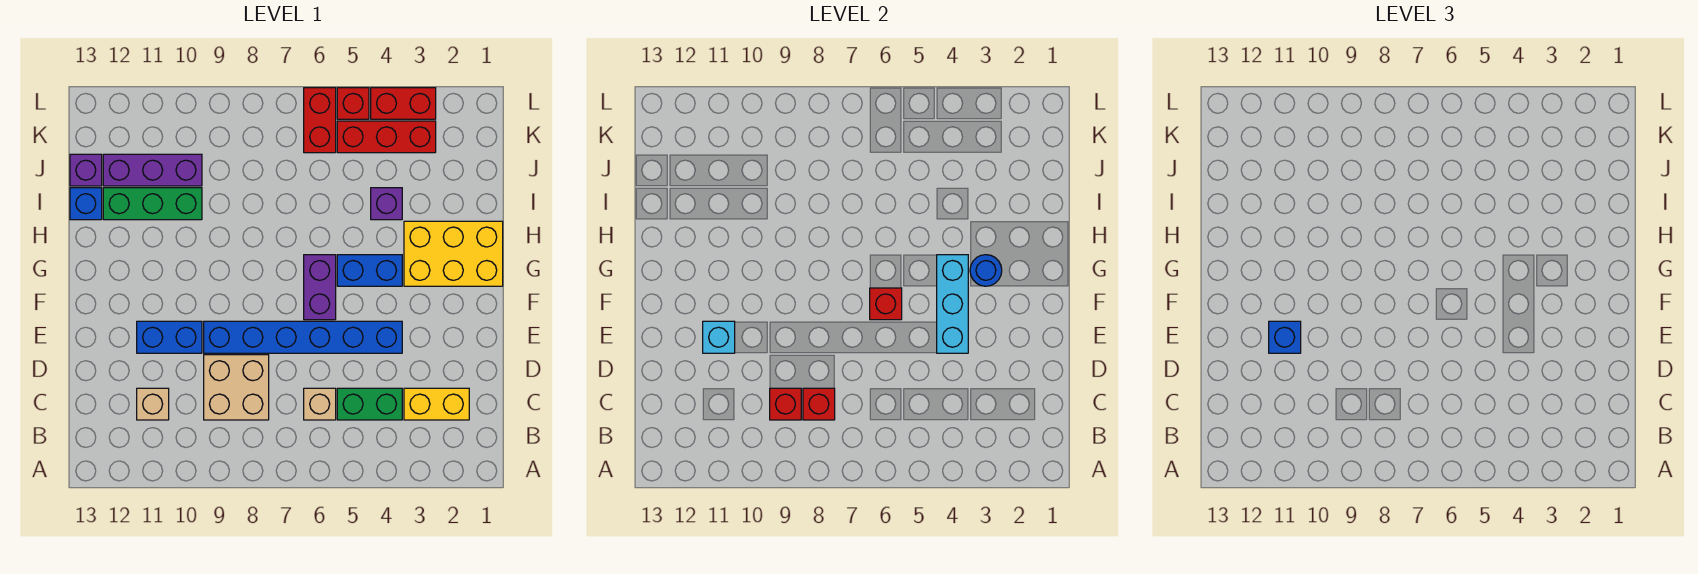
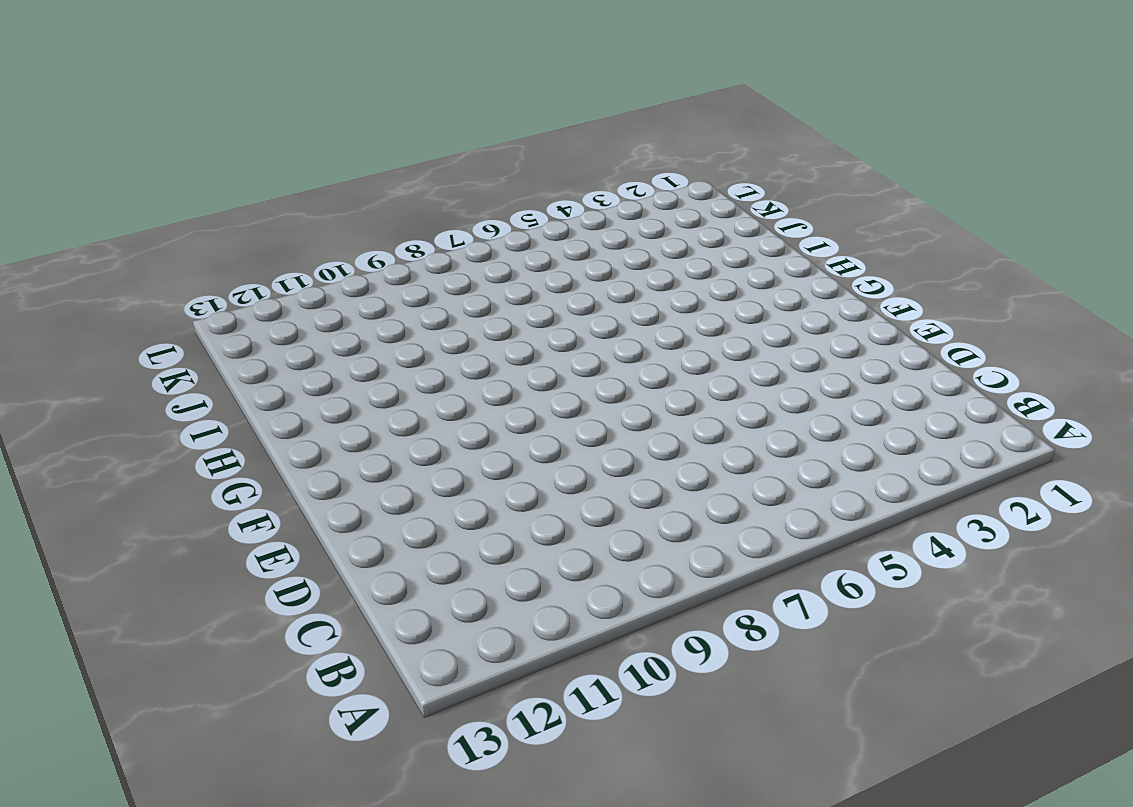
none -> yellow brick C2:C3 level 1
none -> green brick C4:C5 level 1
none -> tan brick C6 level 1

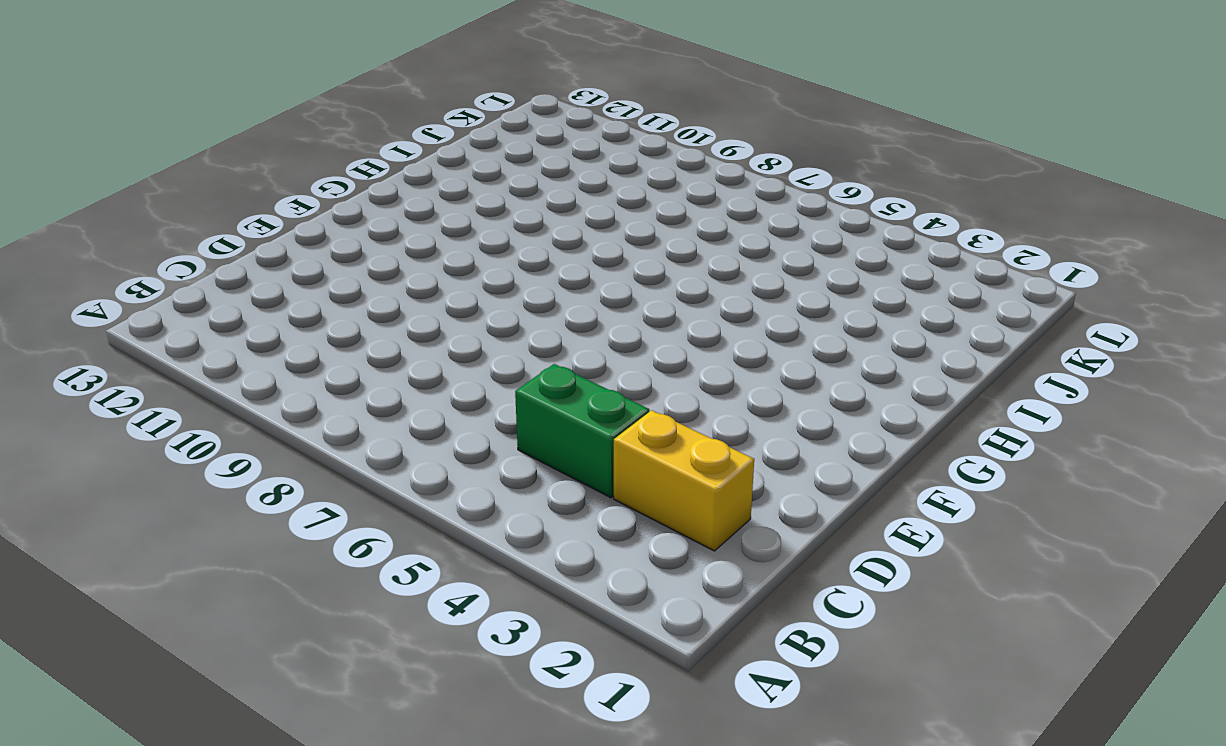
none -> tan brick C6 level 1
none -> tan brick C8:D9 level 1
none -> tan brick C11 level 1

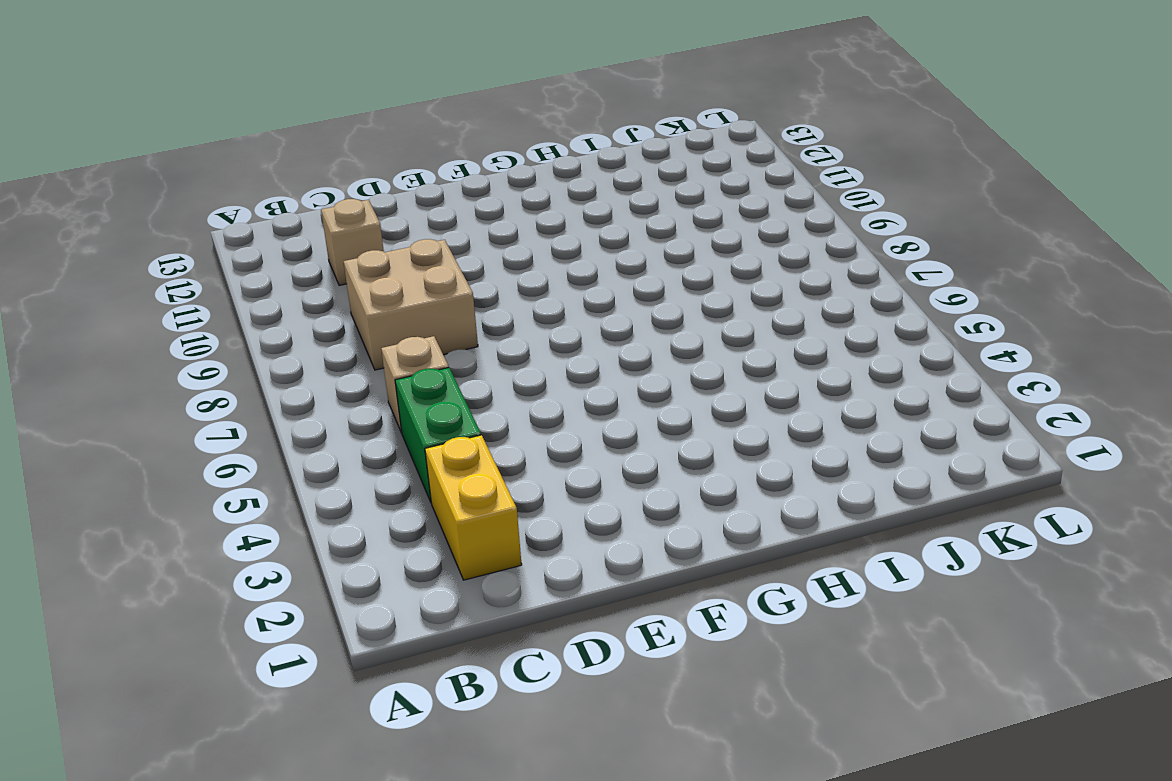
none -> blue brick E4:E9 level 1
none -> blue brick E10:E11 level 1
none -> purple brick F6:G6 level 1

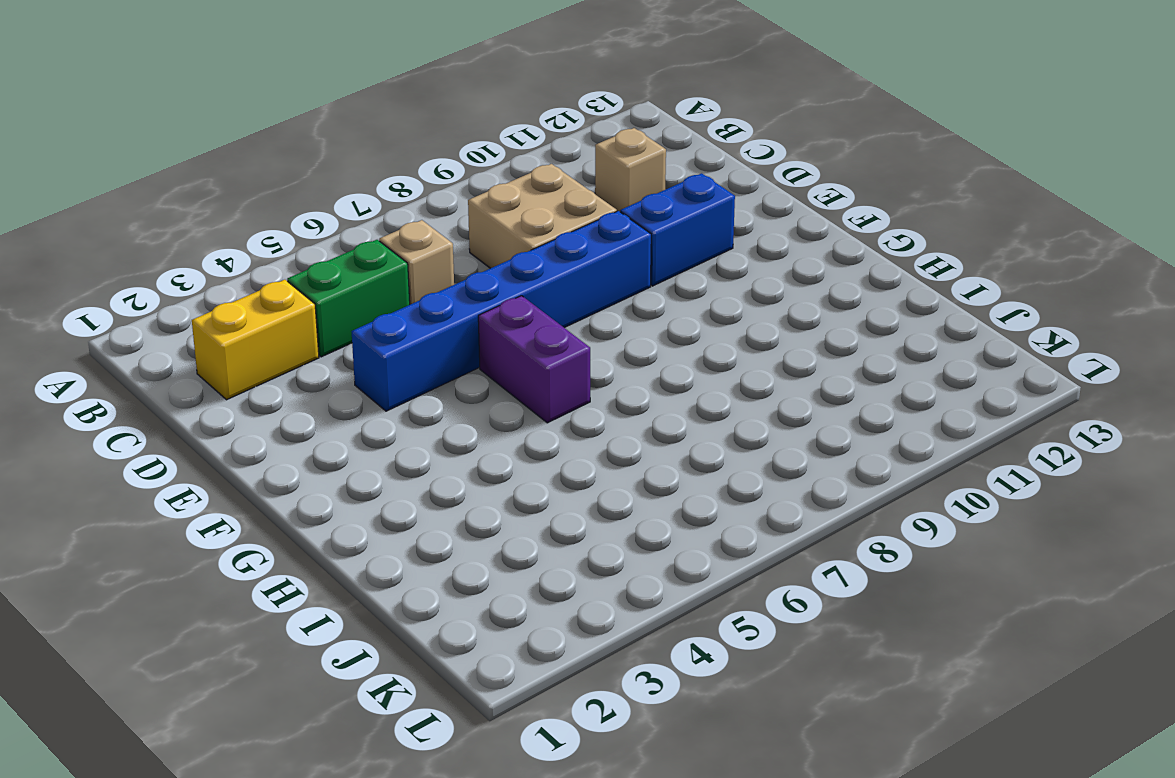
none -> yellow brick G1:H3 level 1
none -> blue brick G4:G5 level 1
none -> purple brick I4 level 1

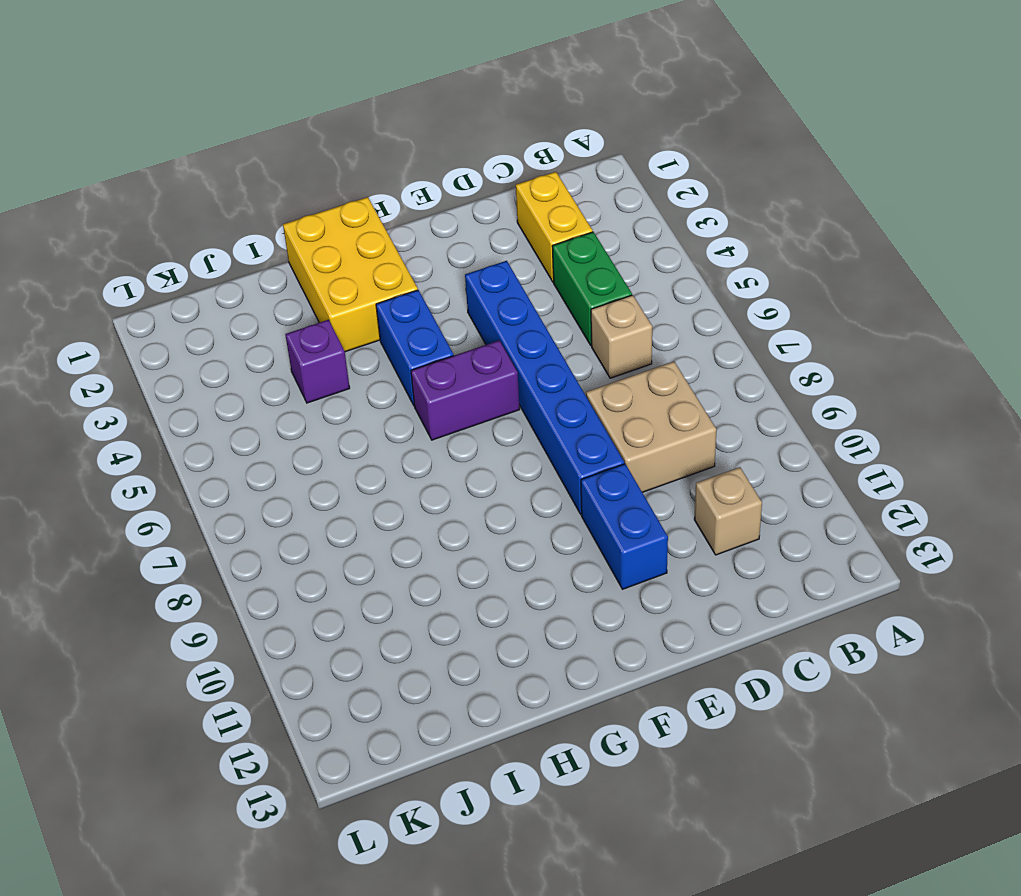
none -> green brick I10:I12 level 1
none -> blue brick I13 level 1
none -> purple brick J10:J12 level 1

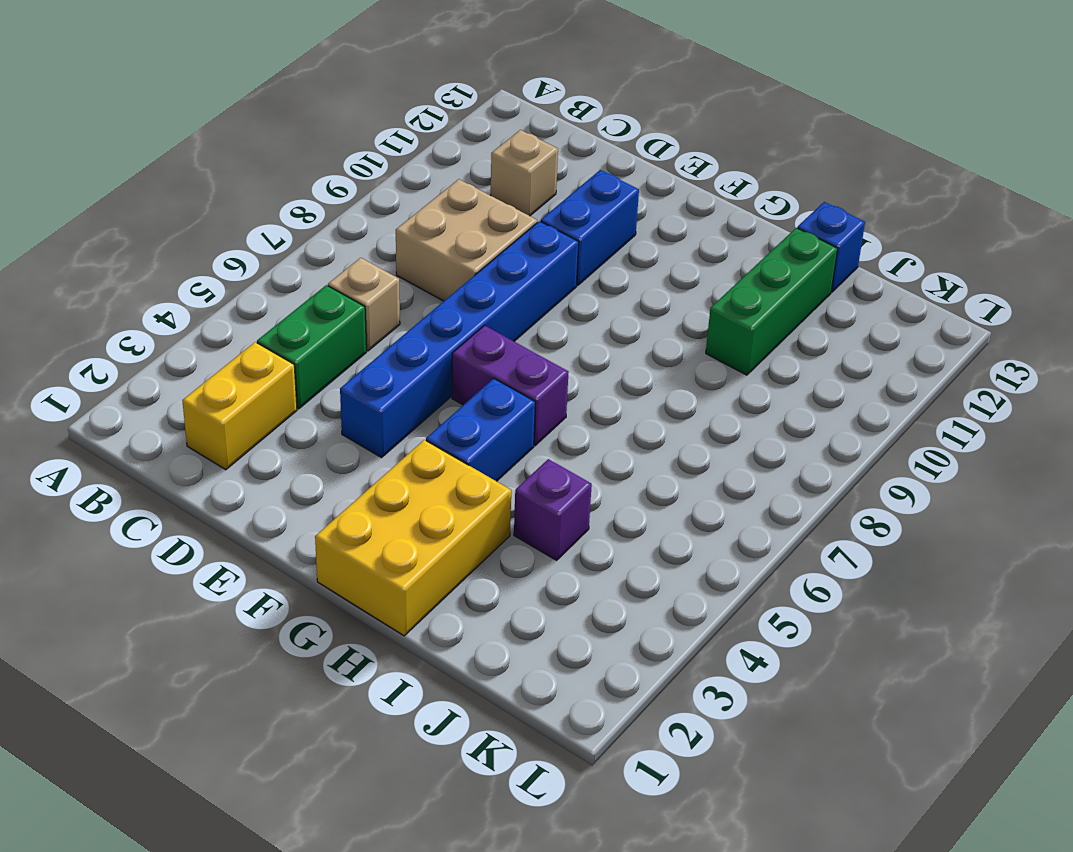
none -> purple brick J10:J12 level 1
none -> purple brick J13 level 1
none -> red brick K3:K5 level 1

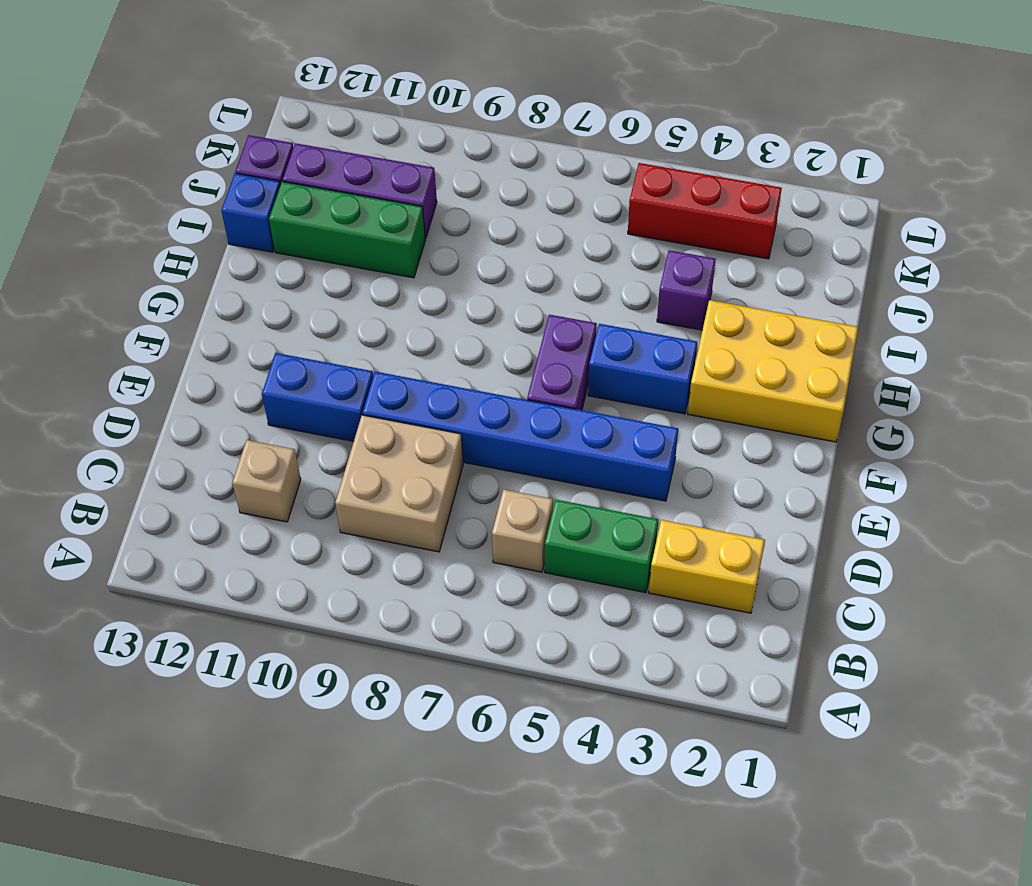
none -> red brick K6:L6 level 1
none -> red brick L3:L4 level 1
none -> red brick L5 level 1

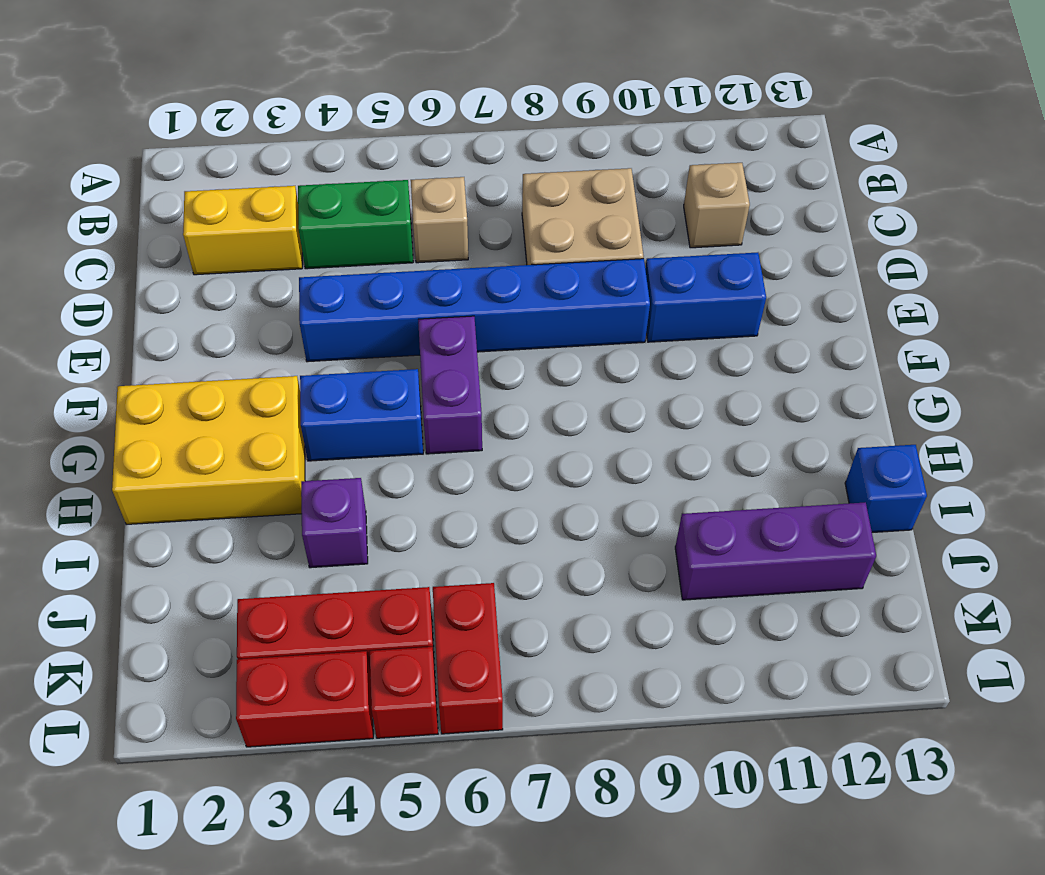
none -> green brick I10:I12 level 1
none -> purple brick J13 level 1
none -> red brick C8 level 2

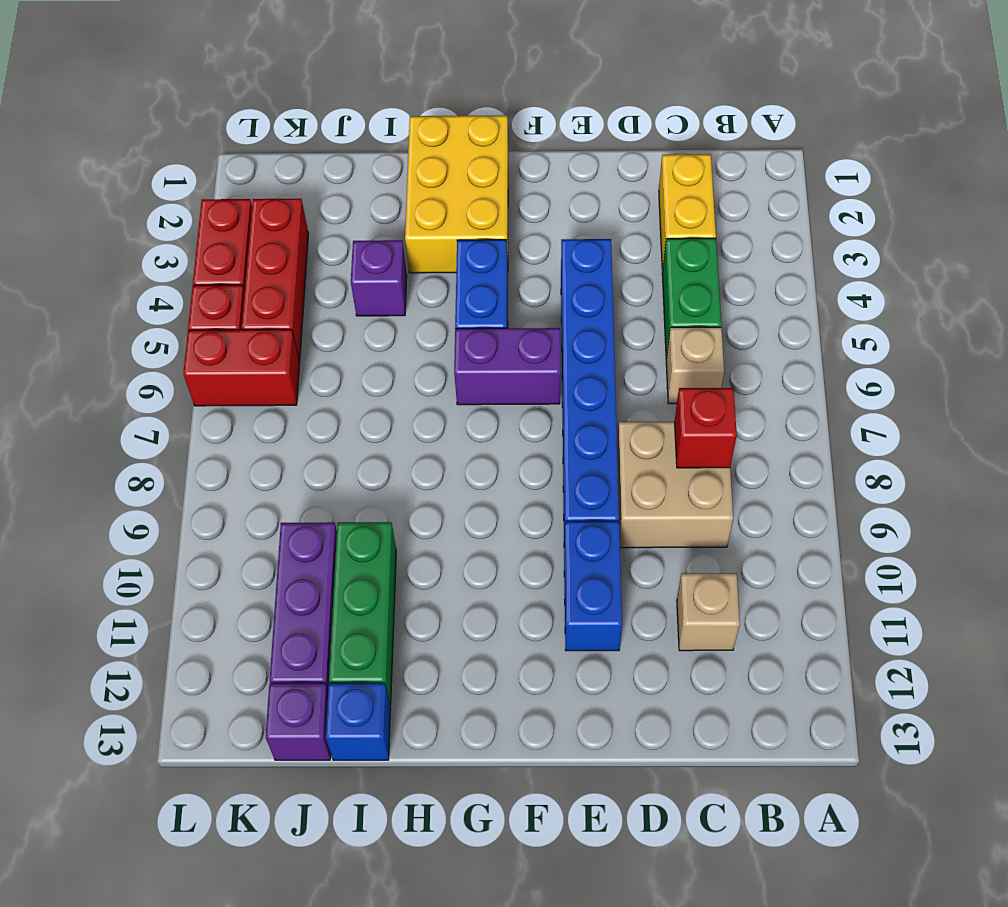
none -> red brick C9 level 2
none -> cyan brick E4:G4 level 2
none -> cyan brick E11 level 2

